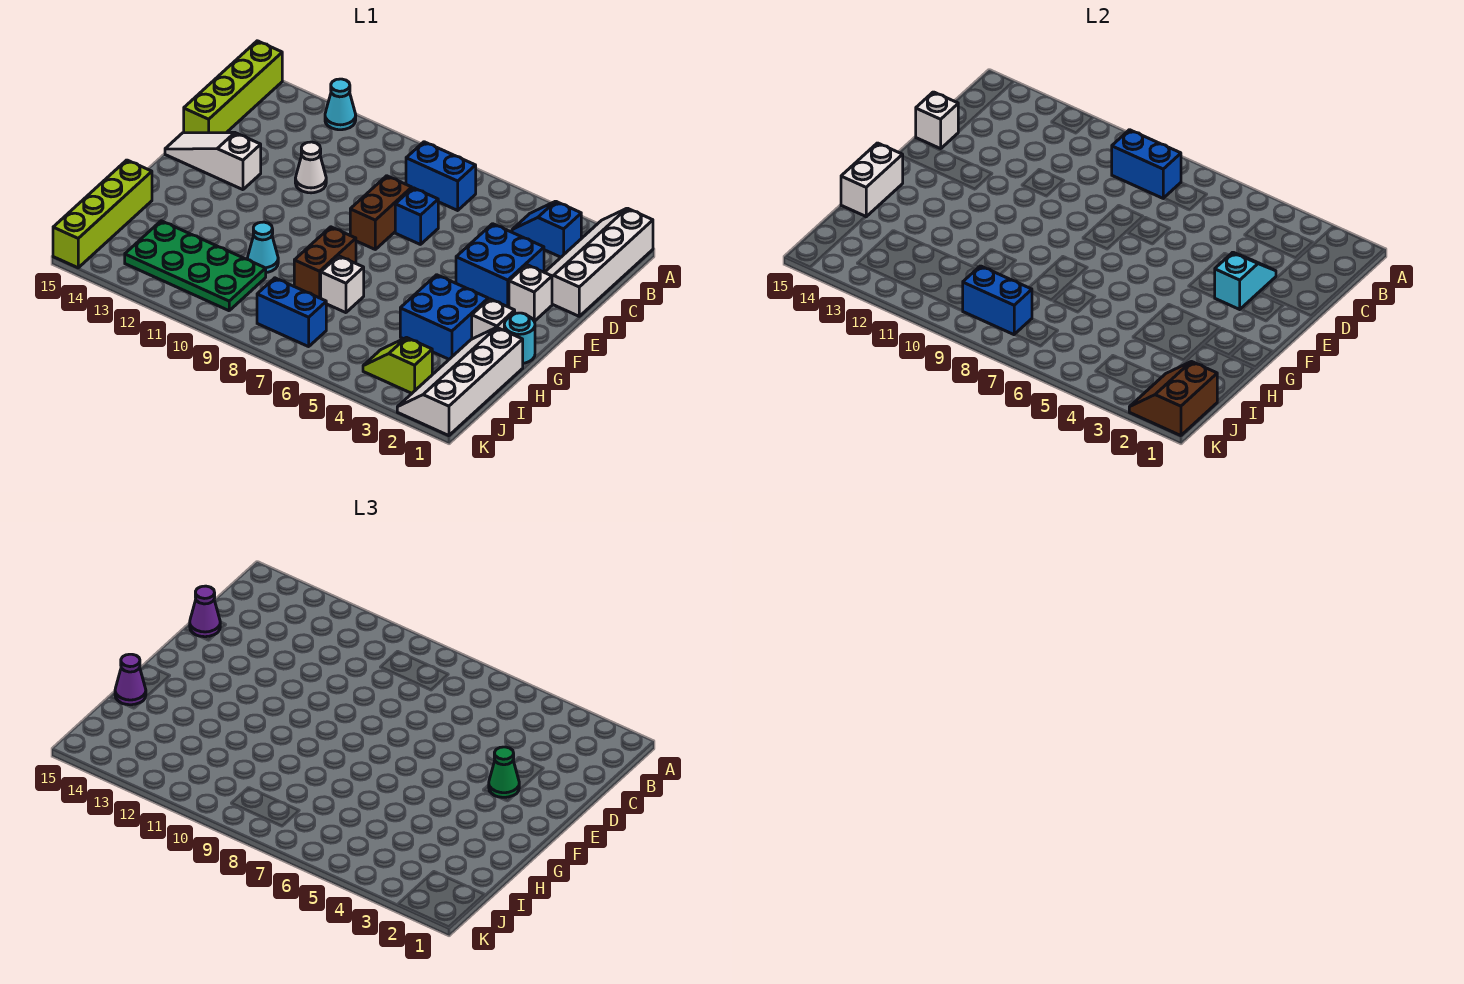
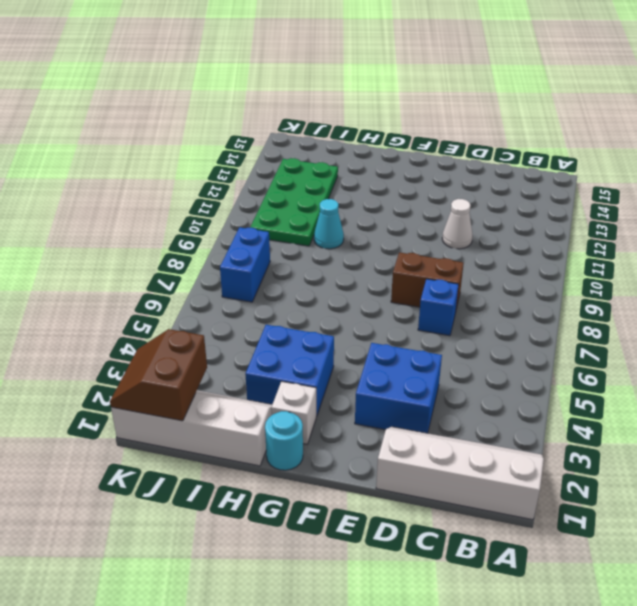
brown slope J1:K2 level 2 top J -> brown slope J1:K2 level 2 top 1
none -> cyan cone A12 level 1
none -> lime brick A15:D15 level 1
none -> blue slope B3:B4 level 1 top 3
none -> blue brick B7:B8 level 1

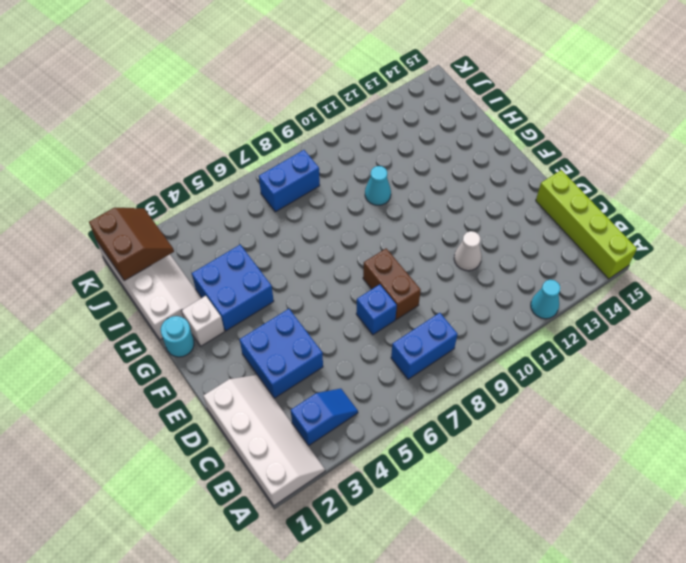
none -> white brick E2 level 1
none -> white slope E13:E15 level 1 top 13
none -> brown brick G8:H8 level 1
none -> white brick H7 level 1

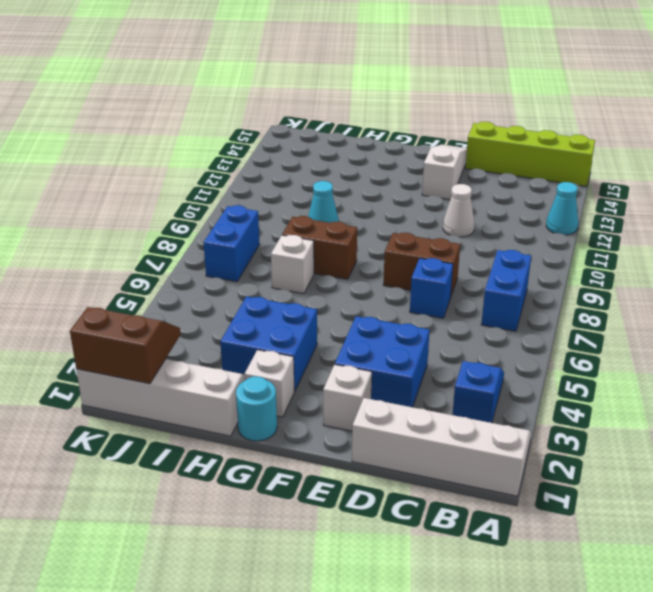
none -> lime brick H15:K15 level 1
none -> green plate I10:J13 level 1
none -> lime slope J3:J4 level 1 top 3
none -> blue brick B8:B9 level 2

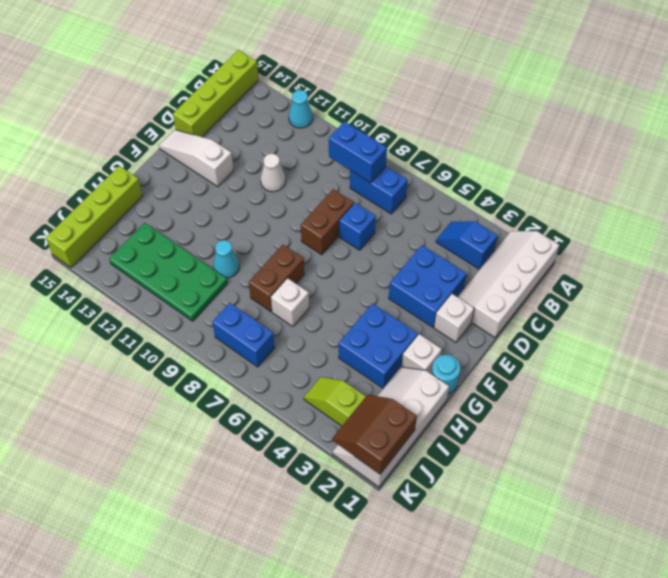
none -> cyan slope D3:E3 level 2 top E
none -> white brick D15 level 2
none -> white brick G15:H15 level 2
none -> blue brick J8:J9 level 2

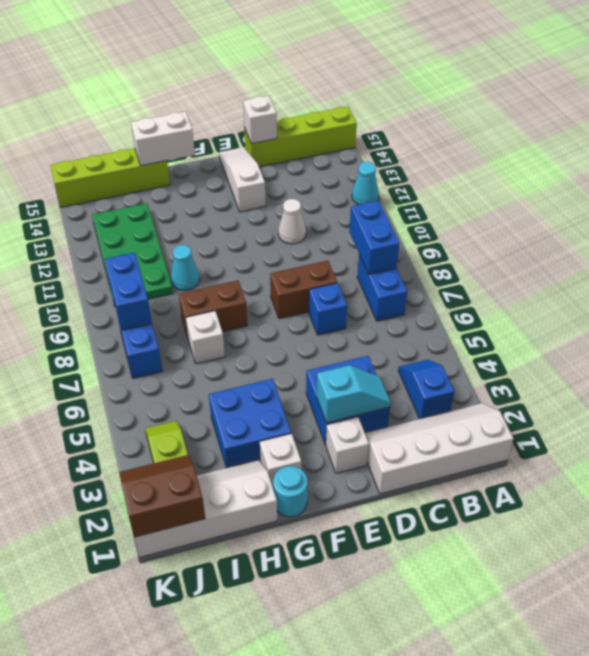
none -> purple cone D15 level 3
none -> green cone E3 level 3
none -> purple cone H15 level 3

